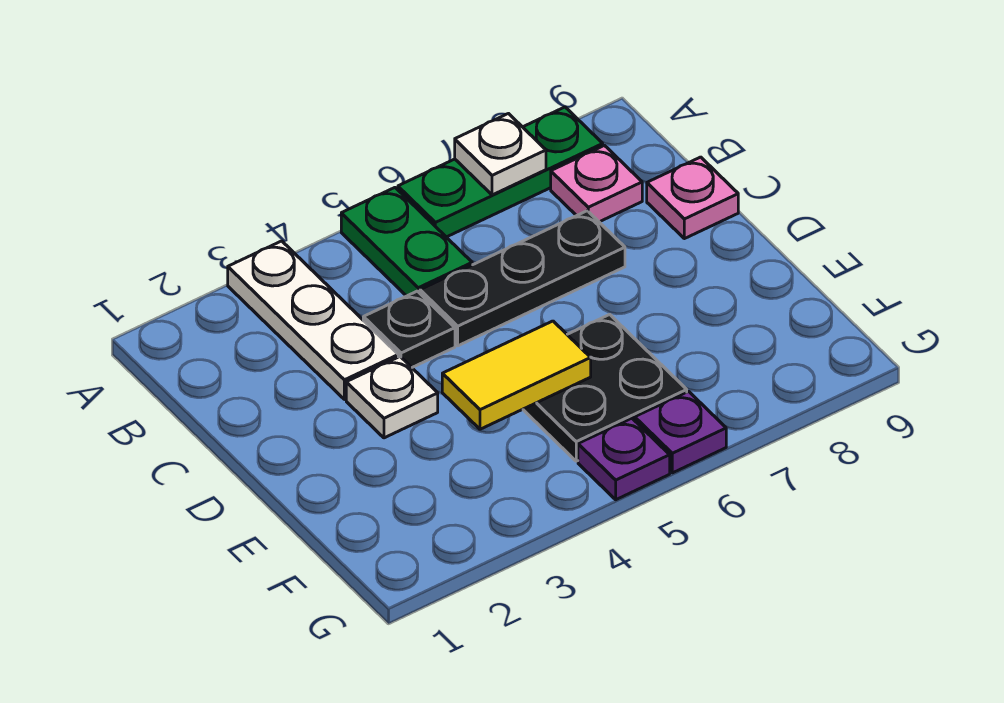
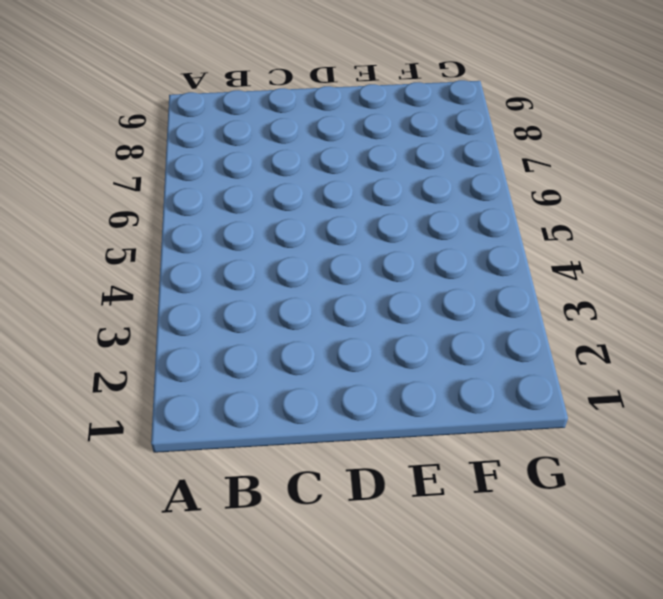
none -> white plate A3:C3 level 1
none -> green plate A5:B5 level 1
none -> green plate A6:A8 level 1

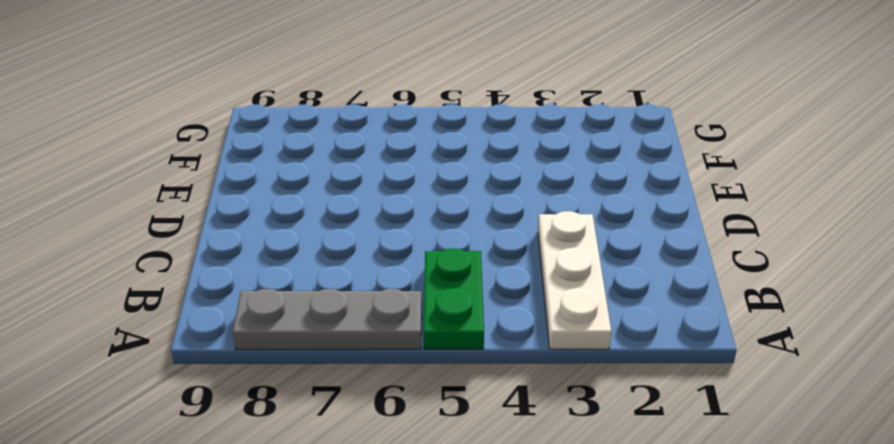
grey plate A6:A8 level 1 -> green plate A6:A8 level 1
none -> pink plate B8 level 1
none -> black plate C4 level 1
none -> black plate C5:C7 level 1

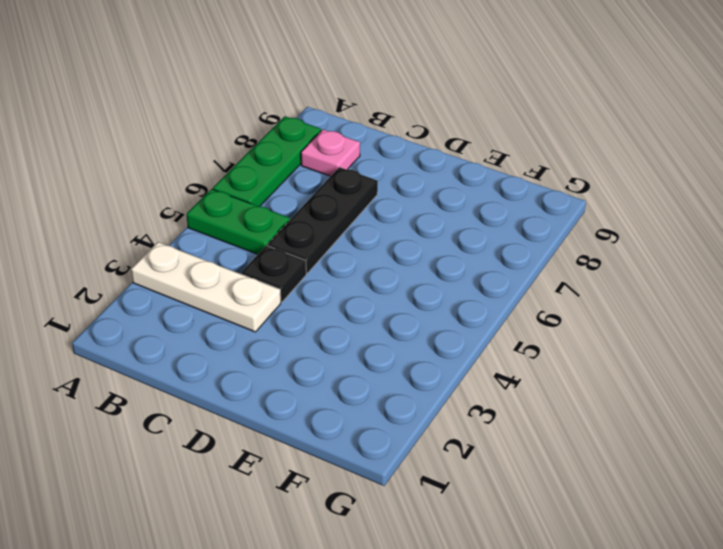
none -> pink plate C9 level 1
none -> white plate D3 level 1
none -> black plate E5:F6 level 1

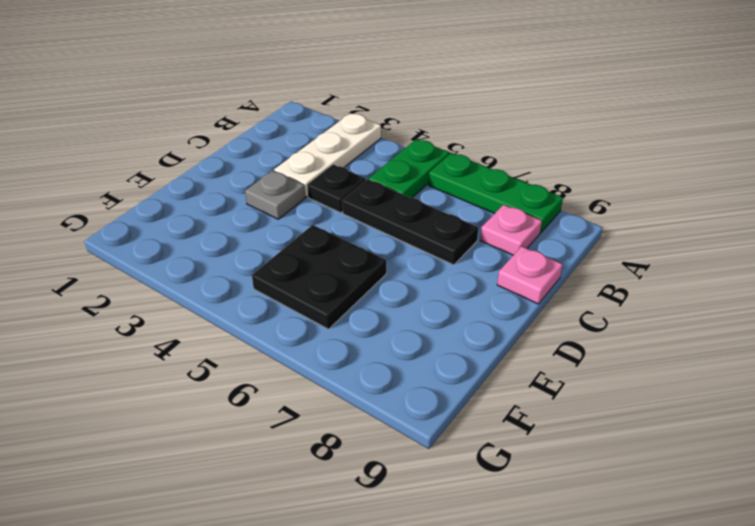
grey plate D3 level 1 -> white plate D3 level 1
none -> purple plate G5 level 1
none -> purple plate G6 level 1
none -> white plate A7 level 2

